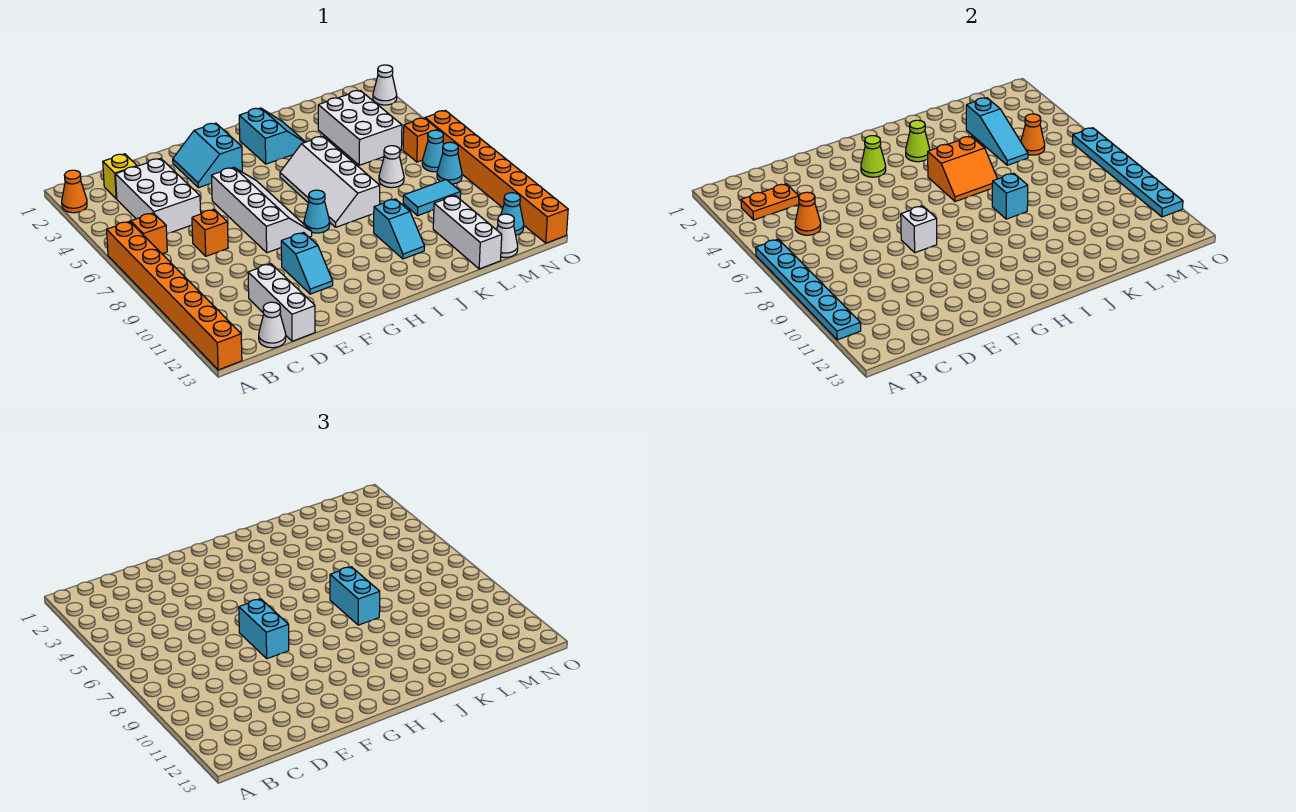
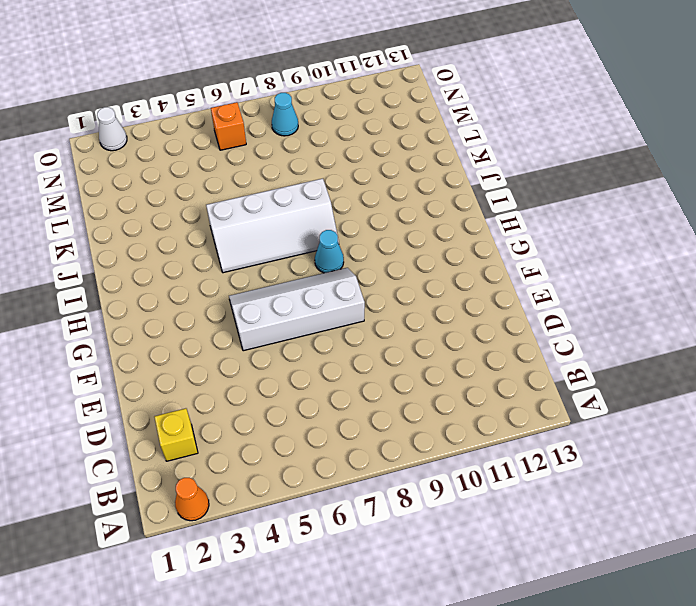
none -> orange brick A6:A13 level 1
none -> orange brick B6 level 1
none -> white brick C3:D5 level 1
none -> white cone C13 level 1

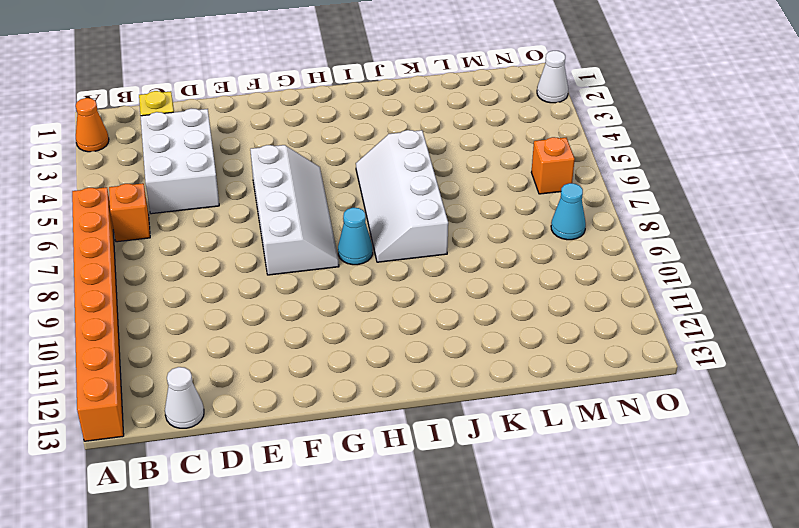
none -> orange brick D7 level 1
none -> white brick D11:D13 level 1
none -> cyan slope F2:G3 level 1 top G
none -> cyan slope F10:F11 level 1 top 10

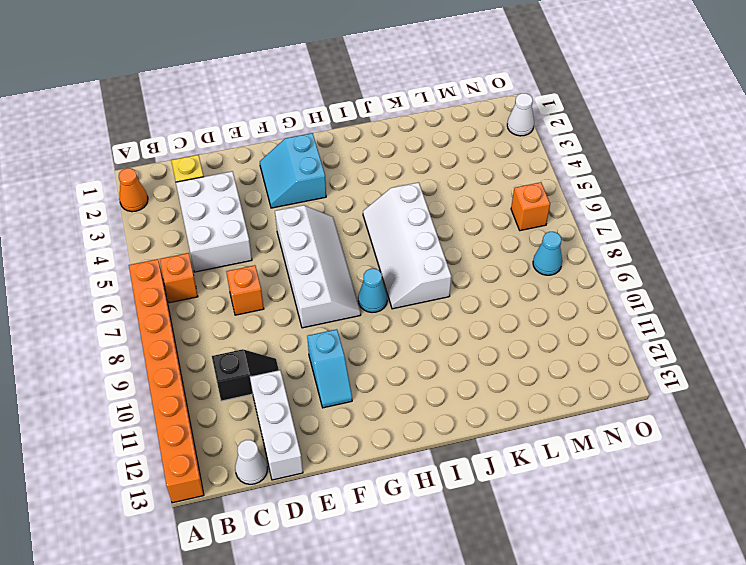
black slope C10:D10 level 1 top C -> none
none -> cyan slope I2:J3 level 1 top I
none -> cyan slope J10:J11 level 1 top 10
none -> white brick L3:M5 level 1
none -> white cone L7 level 1

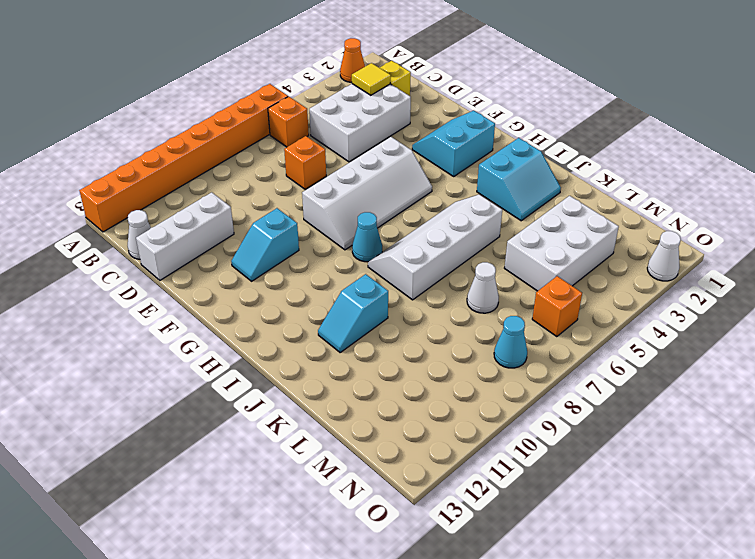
yellow tile C3 level 2 -> orange plate B3:C3 level 2
none -> cyan tile L9:M9 level 1
none -> white brick L11:L13 level 1
none -> white cone M13 level 1
none -> cyan cone N7 level 1

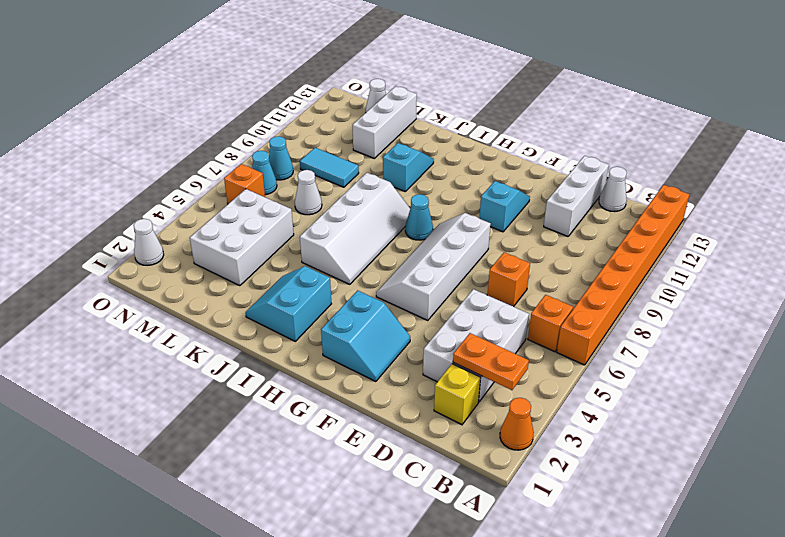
none -> cyan cone N12 level 1
none -> orange brick O6:O13 level 1
none -> cyan plate A6:A11 level 2
none -> orange cone C5 level 2

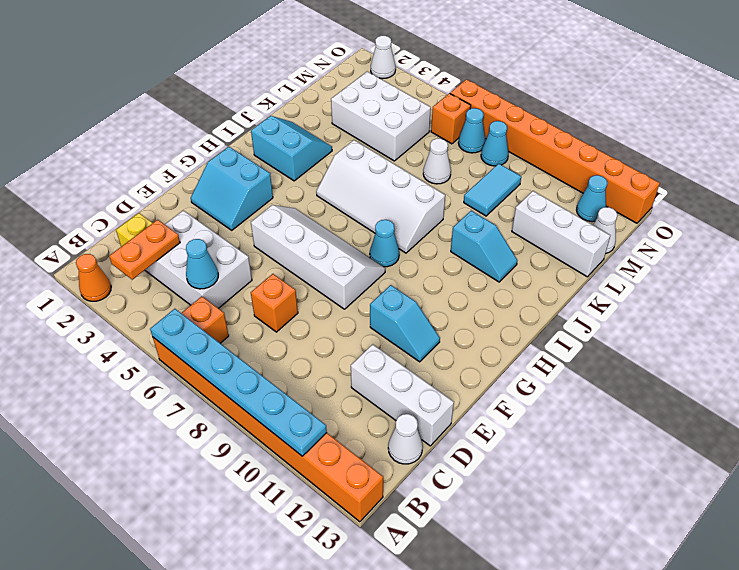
cyan cone C5 level 2 -> orange cone C5 level 2
none -> white brick F8 level 2
none -> lime cone G3 level 2
none -> lime cone I3 level 2
none -> orange slope I5:J6 level 2 top 5

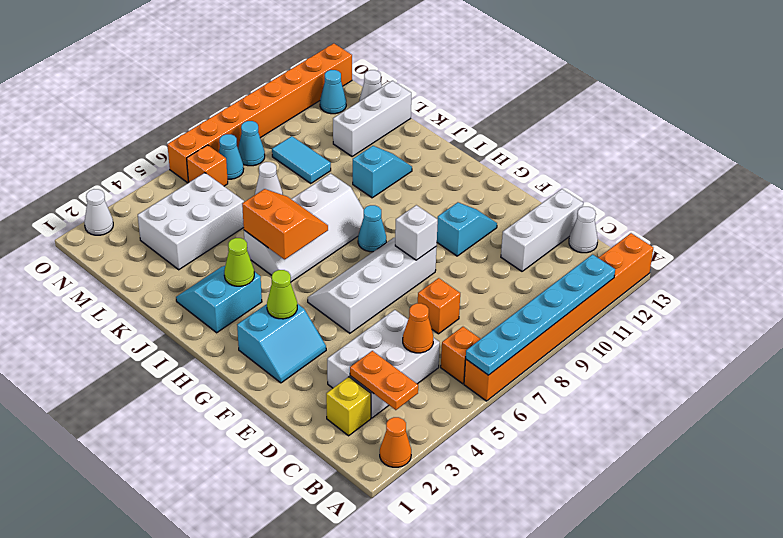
none -> cyan brick J8 level 2
none -> cyan slope L3:L5 level 2 top 3
none -> orange cone M5 level 2
none -> cyan plate O6:O11 level 2

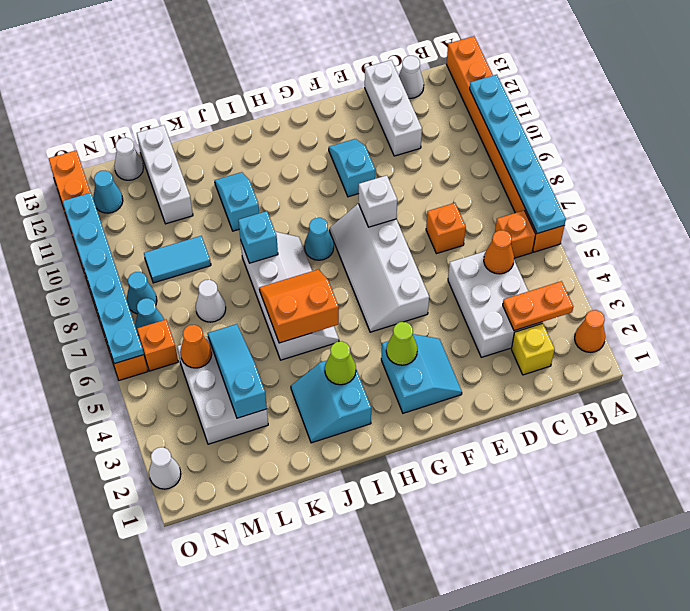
none -> cyan brick F7:F8 level 3
none -> cyan brick J7:J8 level 3

